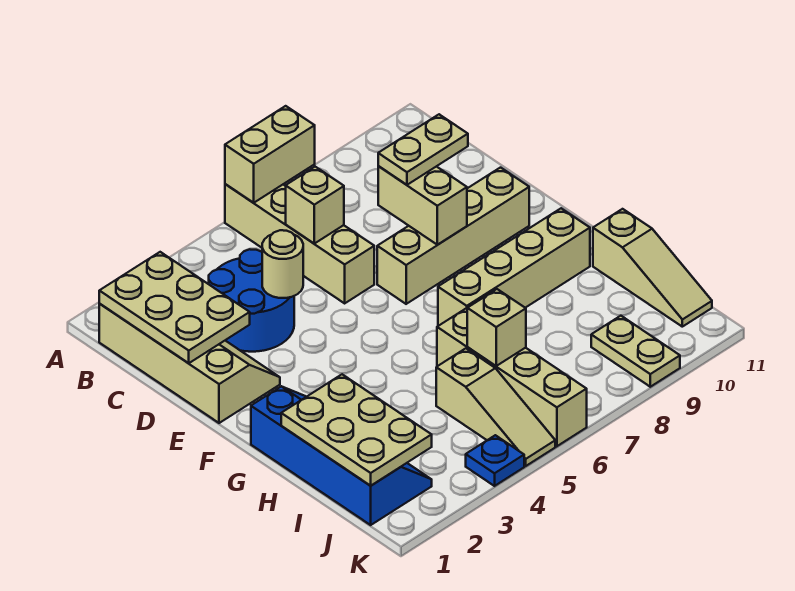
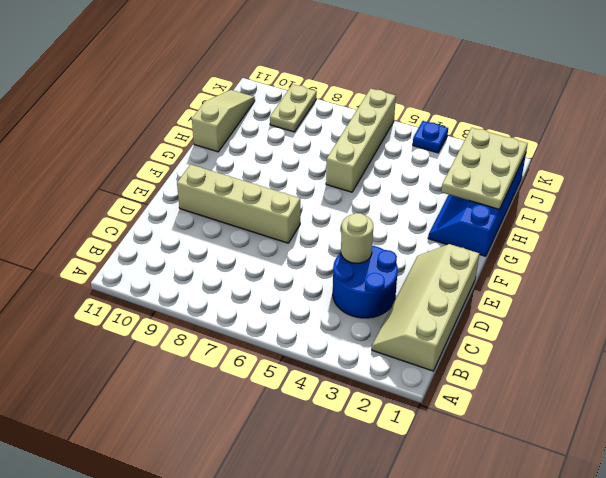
none -> tan brick A6:D6 level 1
none -> tan brick G7:G10 level 1
none -> tan slope I5:K5 level 1 top I

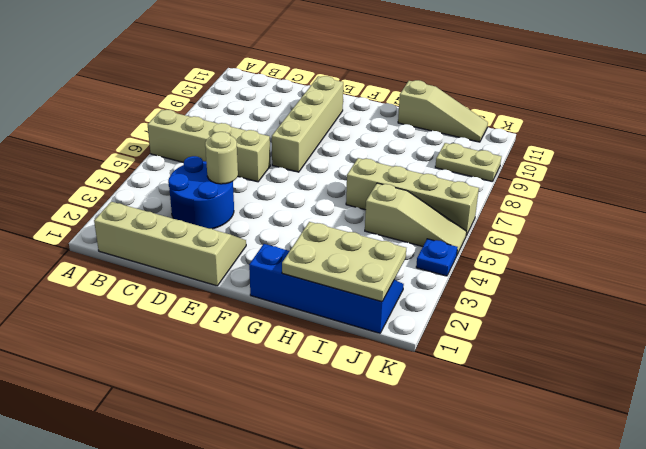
none -> tan brick G7:G10 level 1
none -> tan brick A6:A7 level 2
none -> tan plate B1:D2 level 2

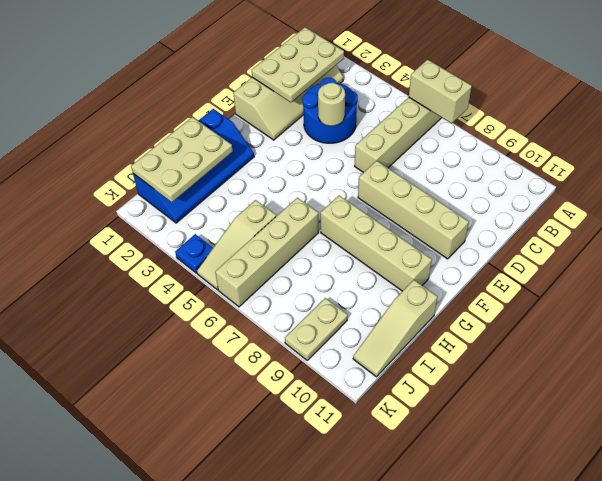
none -> tan brick C6 level 2
none -> tan brick D8:E8 level 2
none -> tan brick I6 level 2

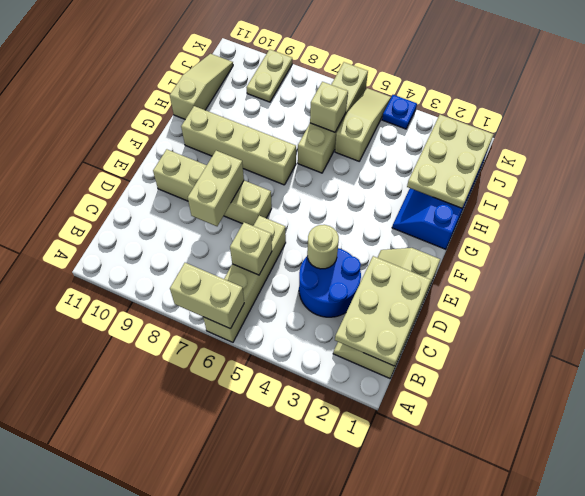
none -> tan plate D8:D9 level 3

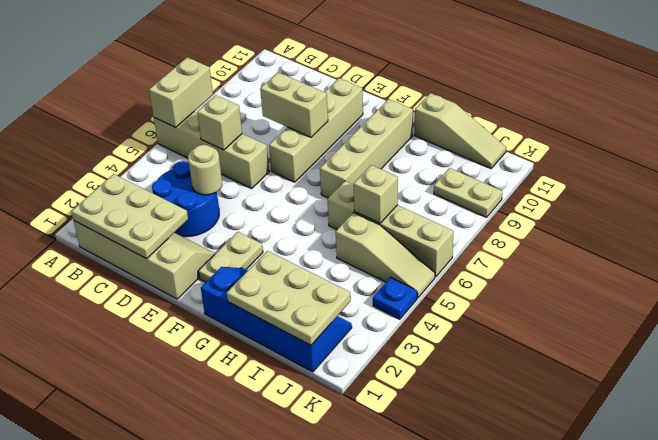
tan plate F2:F3 level 1 -> tan plate D8:D9 level 3

